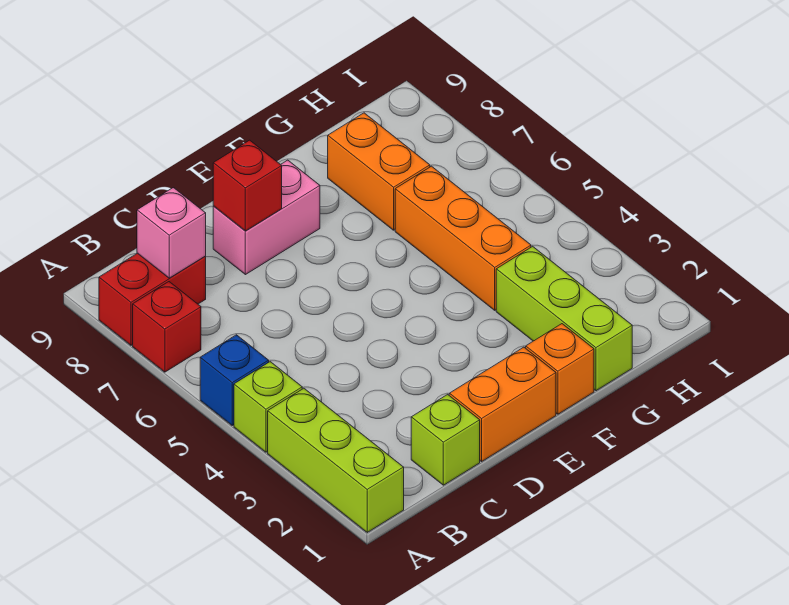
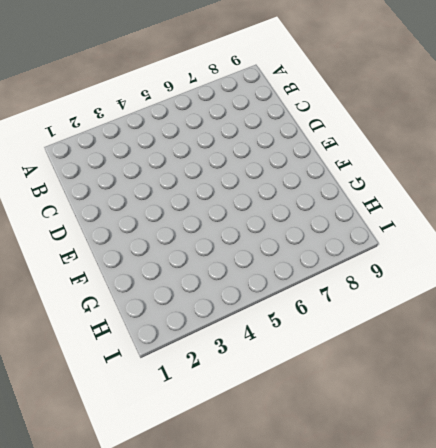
none -> lime brick A1:A3 level 1
none -> lime brick A4 level 1
none -> blue brick A5 level 1

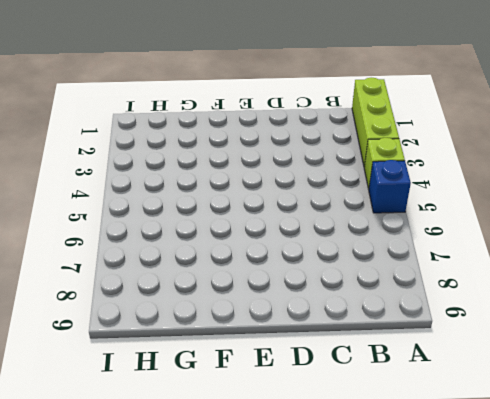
none -> red brick A7 level 1
none -> red brick A8:B8 level 1
none -> lime brick C1 level 1

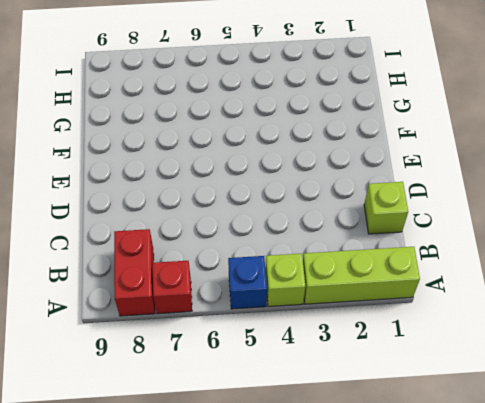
none -> orange brick D1:E1 level 1
none -> pink brick D8:E8 level 1
none -> orange brick F1 level 1

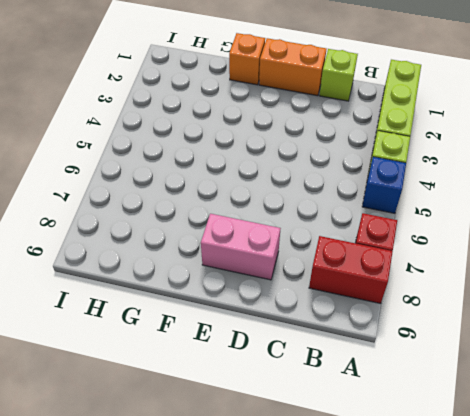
none -> lime brick G1:G3 level 1
none -> orange brick G4:G6 level 1
none -> orange brick G7:G8 level 1

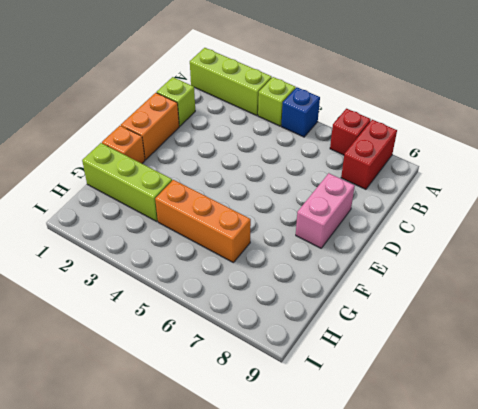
none -> orange brick G7:G8 level 1
none -> pink brick B8 level 2
none -> red brick D8 level 2

